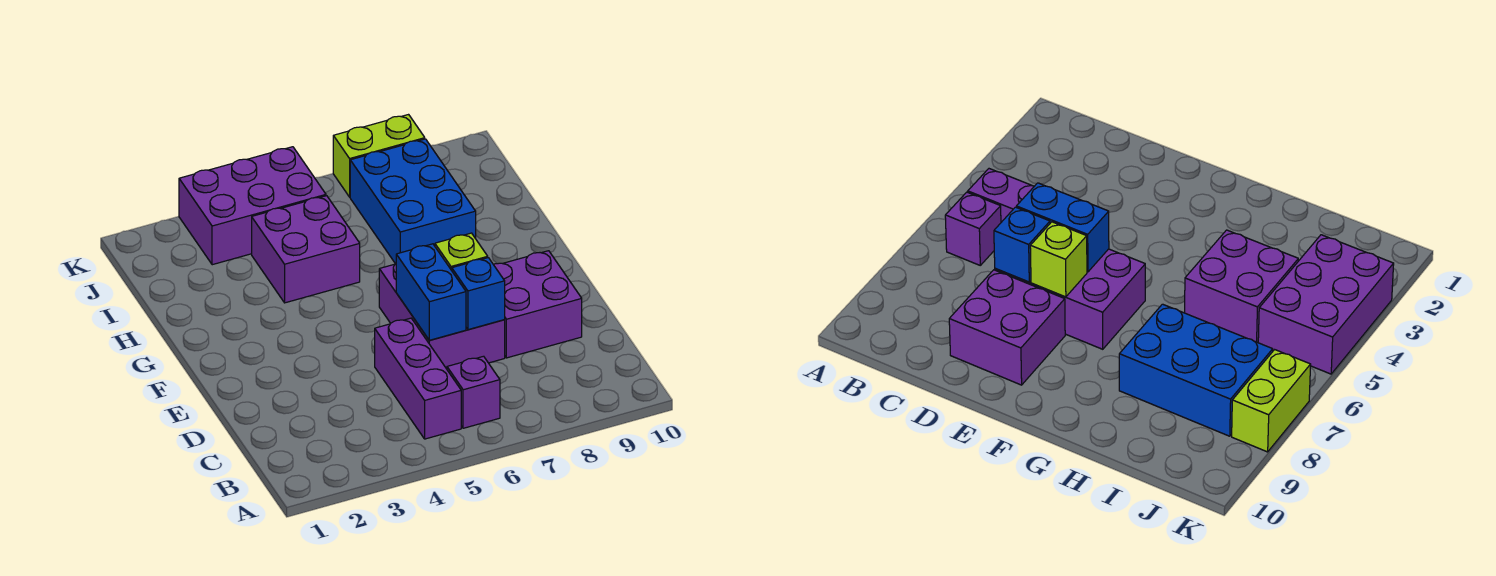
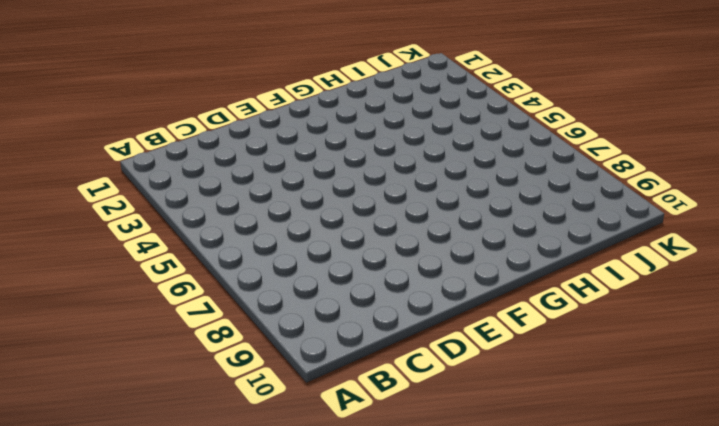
none -> purple brick B5:D5 level 1
none -> purple brick B6 level 1

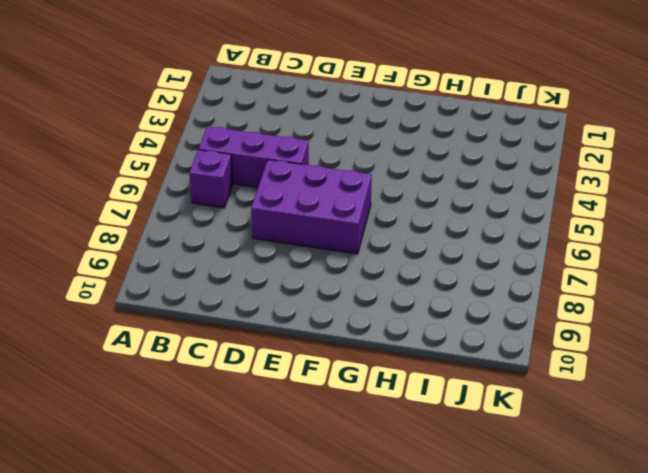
none -> purple brick D8:E9 level 1
none -> purple brick H4:I5 level 1

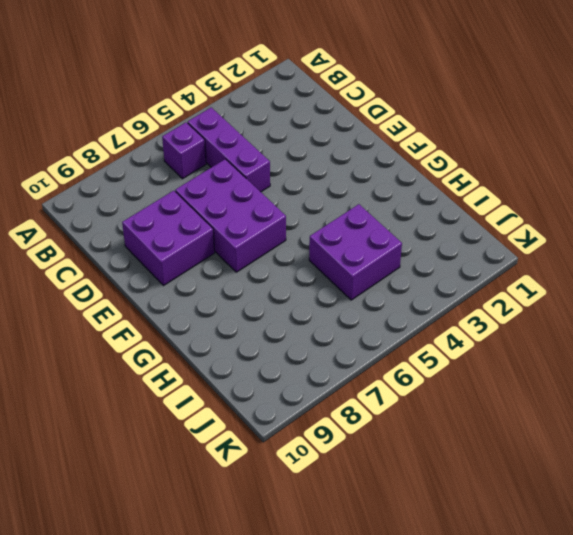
none -> blue brick H7:J8 level 1
none -> purple brick J3:K5 level 1

